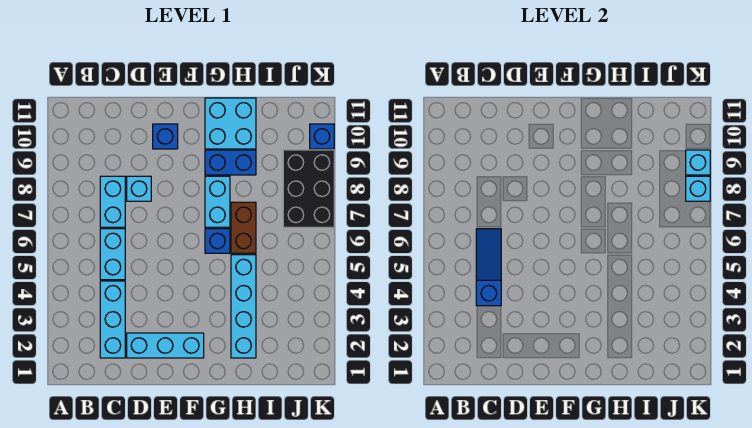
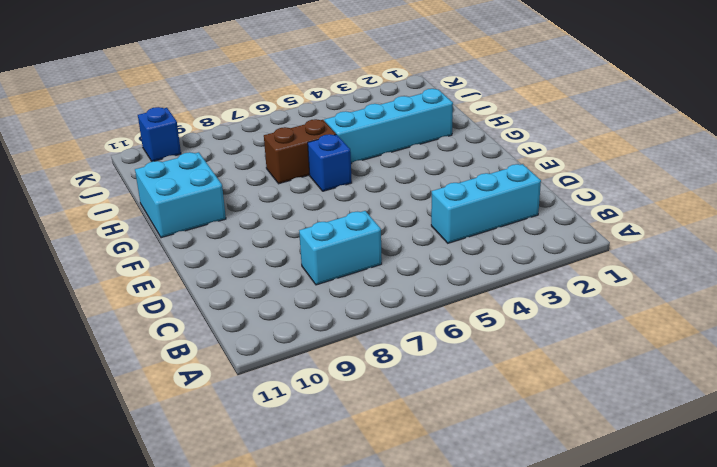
none -> cyan brick C5:C6 level 1
none -> cyan brick D2:F2 level 1
none -> cyan brick D8 level 1

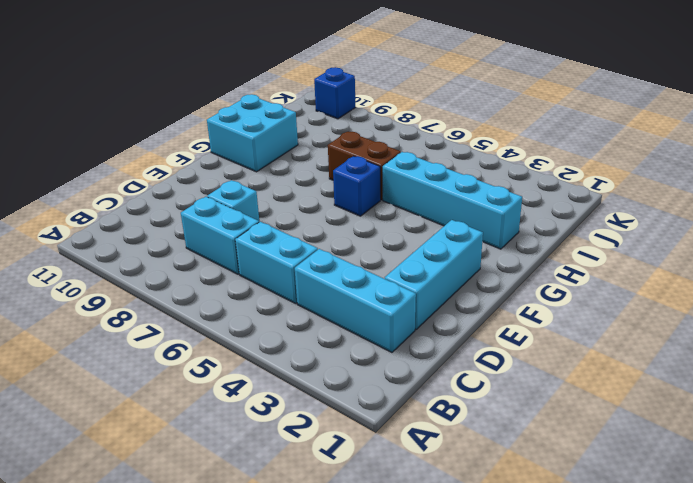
none -> blue brick E10 level 1
none -> cyan brick G7:G8 level 1
none -> blue brick G9:H9 level 1

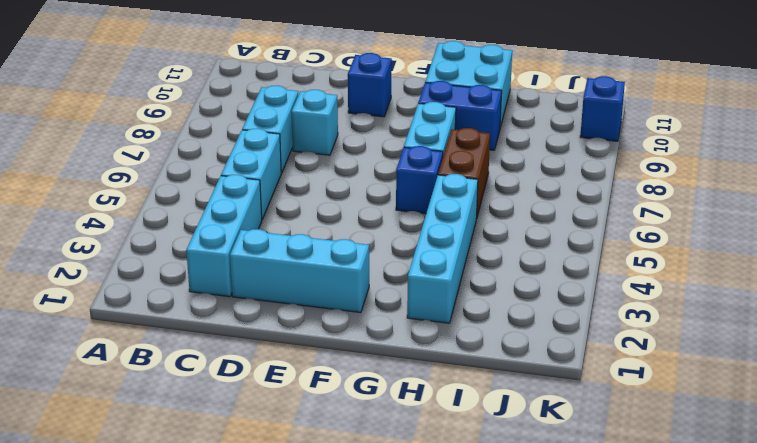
none -> black brick J7:K9 level 1
none -> blue slope C4:C6 level 2 top 4
none -> cyan brick K8 level 2

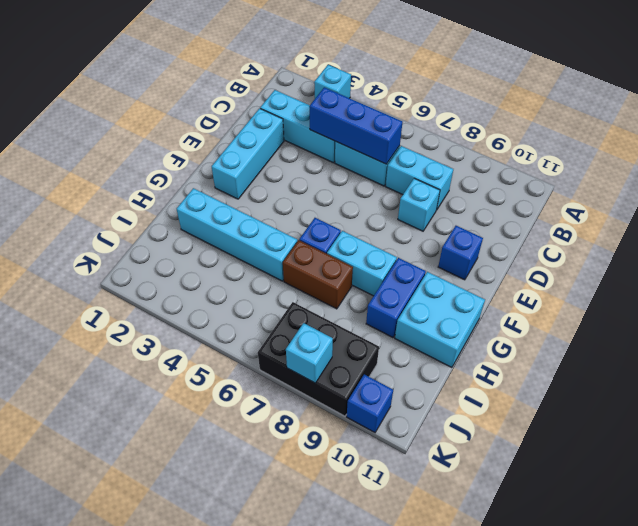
cyan brick A3 level 1 -> cyan brick K9 level 2
blue brick C4:C6 level 2 -> blue slope C4:C6 level 2 top 4

